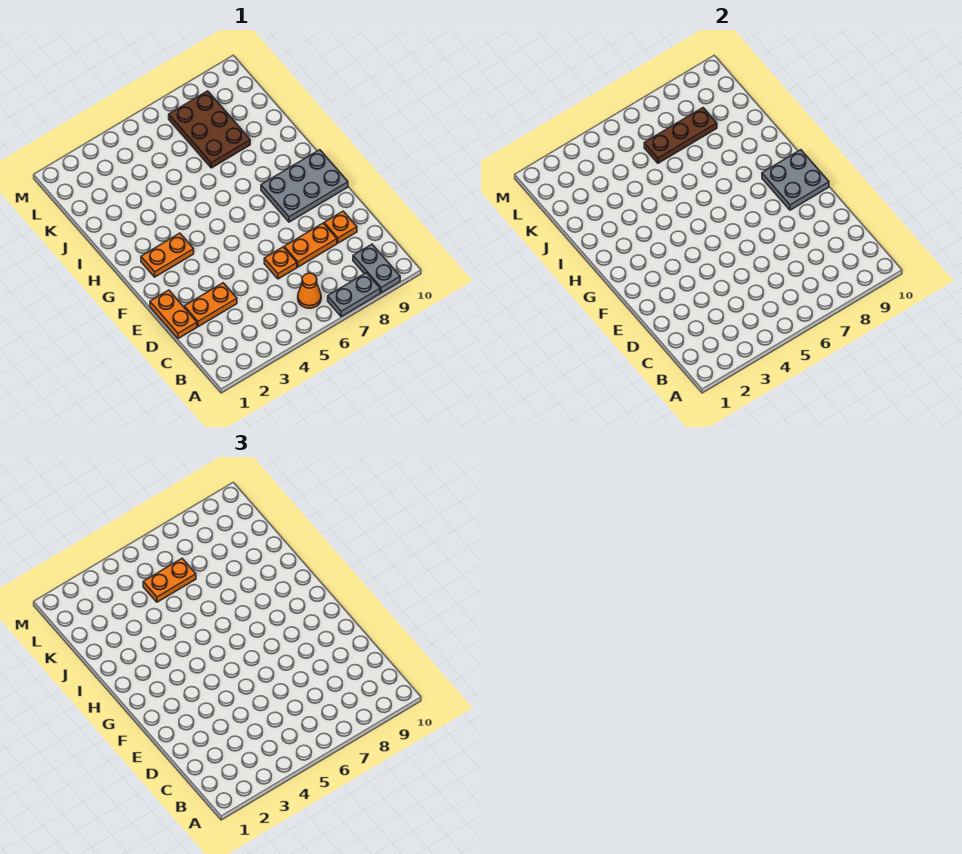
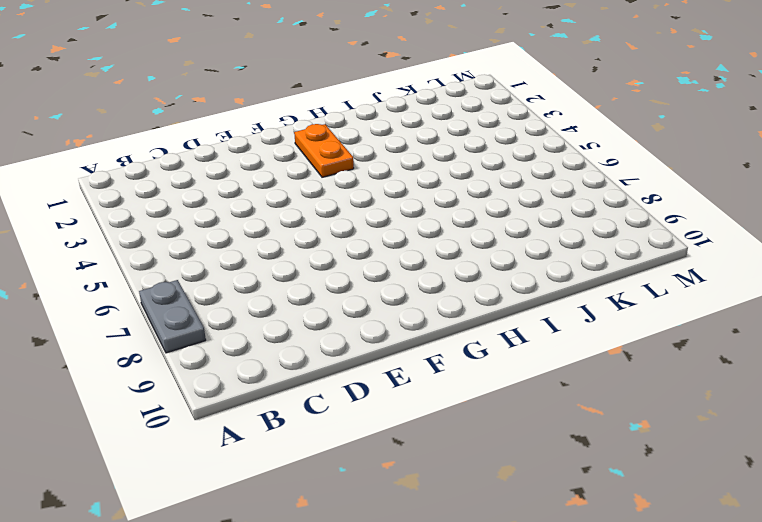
none -> grey plate A9:B9 level 1
none -> orange cone B6 level 1
none -> orange plate D1:E1 level 1

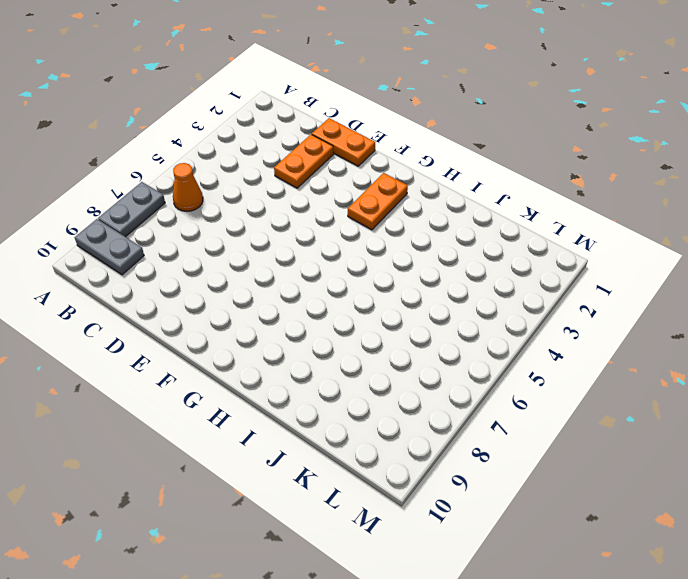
none -> orange plate D6 level 1
none -> orange plate D7:D8 level 1
none -> orange plate D9 level 1

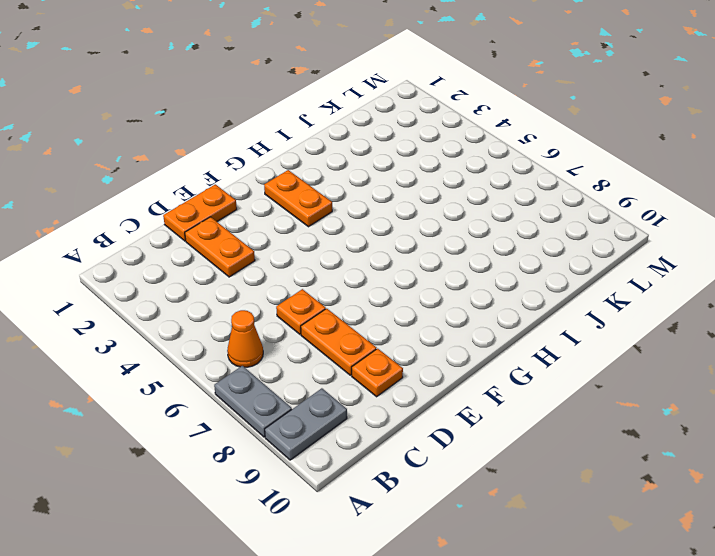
none -> grey plate F8:G10 level 1
none -> brown plate J7:L8 level 1
none -> grey plate F9:G10 level 2

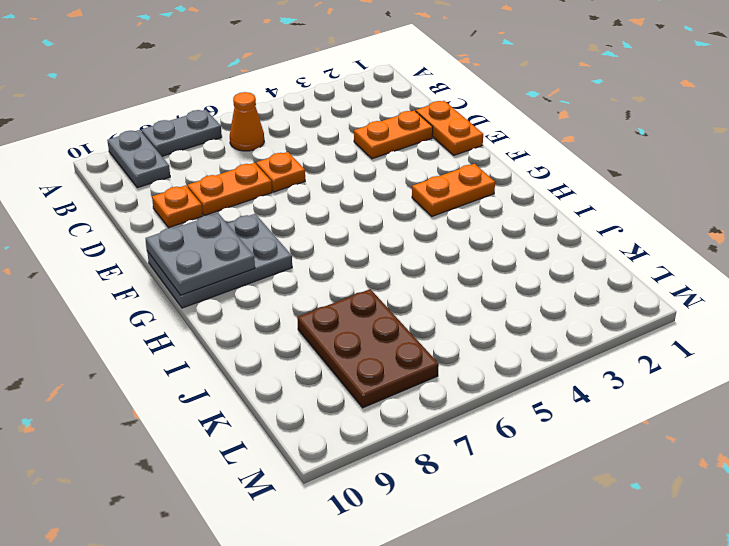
none -> brown plate K6:K8 level 2
none -> orange plate K5:K6 level 3

